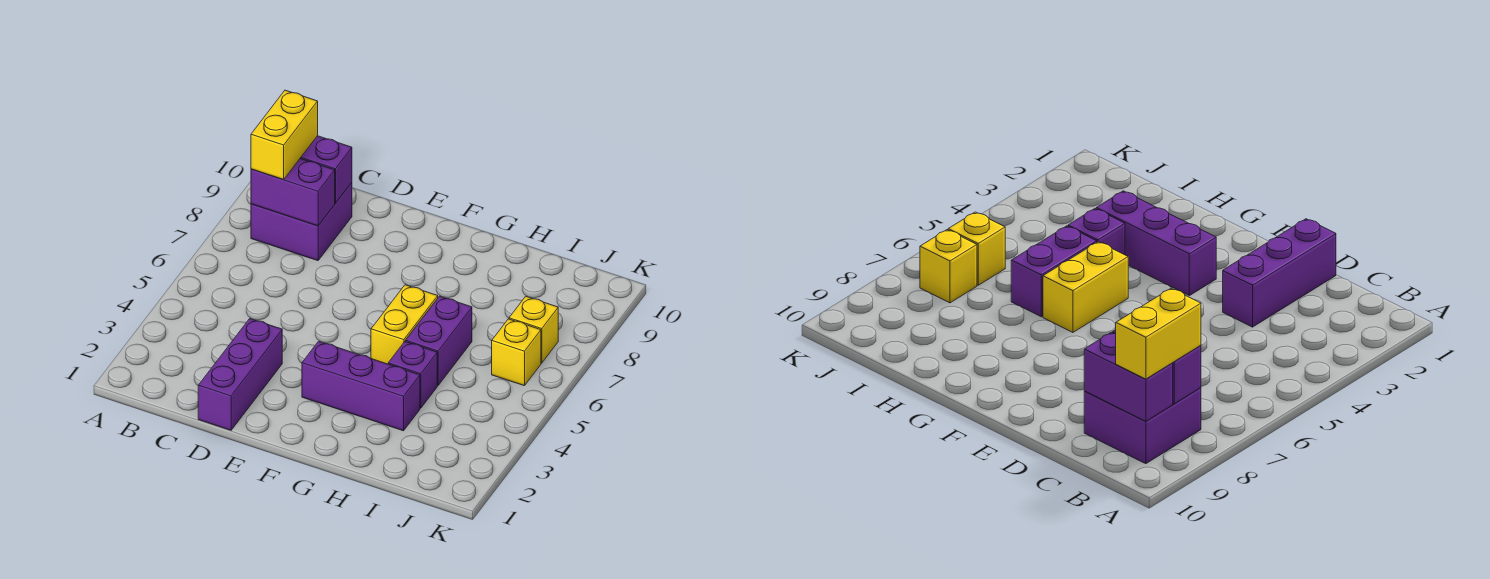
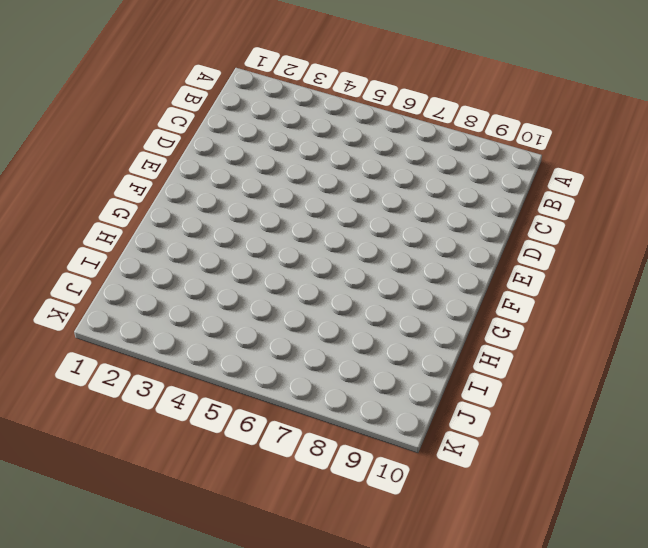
none -> purple brick B8:C9 level 1
none -> purple brick D1:D3 level 1

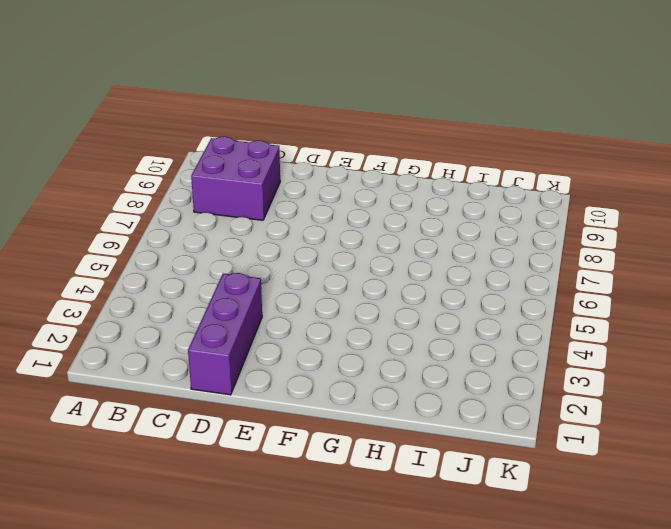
none -> purple brick F3:H3 level 1
none -> yellow brick G5:G6 level 1

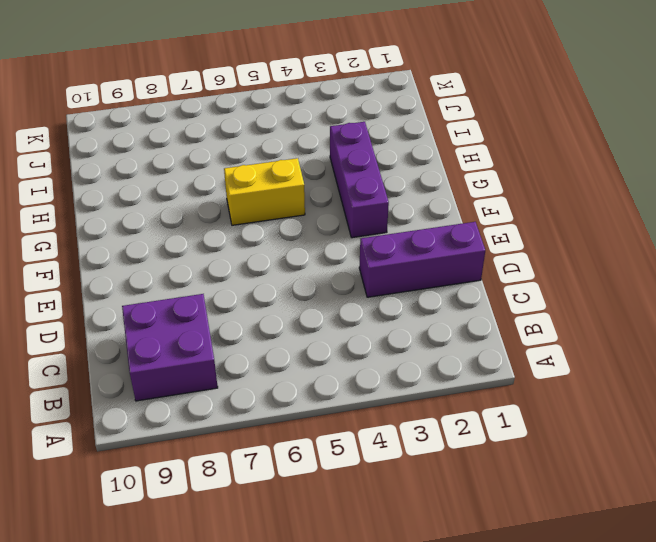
none -> purple brick H4 level 1
none -> purple brick H5:H6 level 1

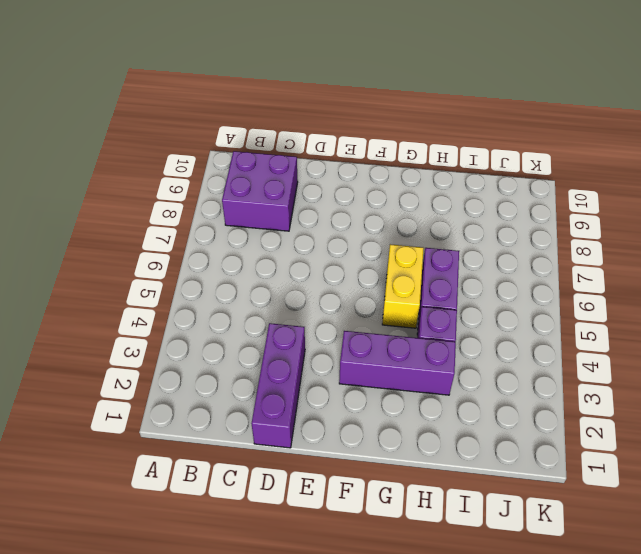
none -> yellow brick J6 level 1
none -> yellow brick J7 level 1

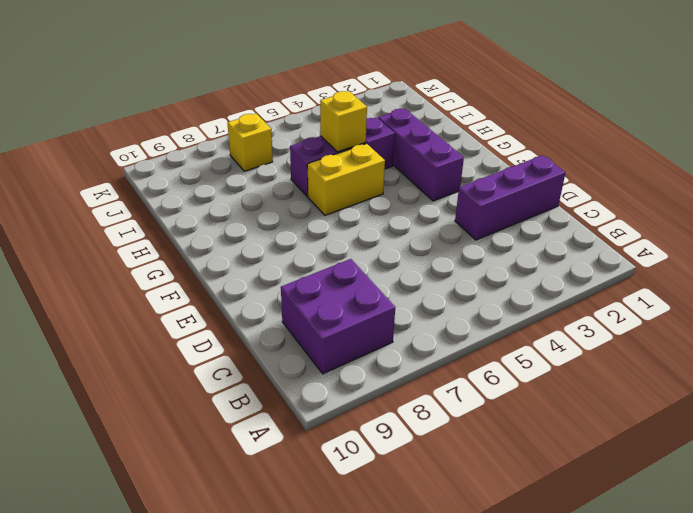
yellow brick H5 level 2 -> yellow brick J6 level 1
none -> purple brick B8:C8 level 2
none -> purple brick B9:C9 level 2

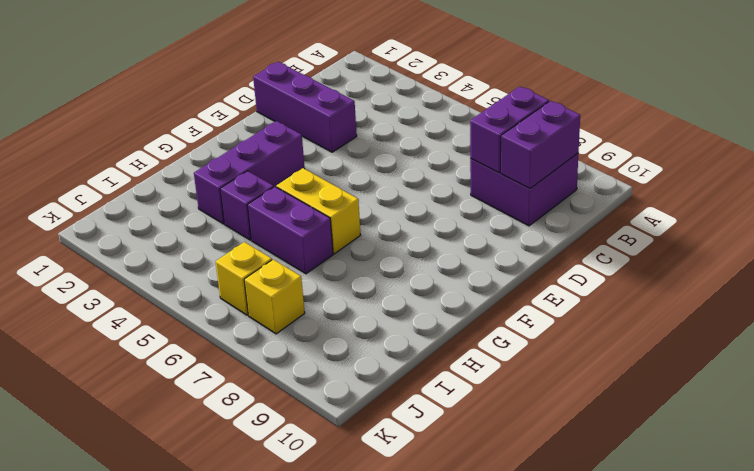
none -> yellow brick B8:B9 level 3

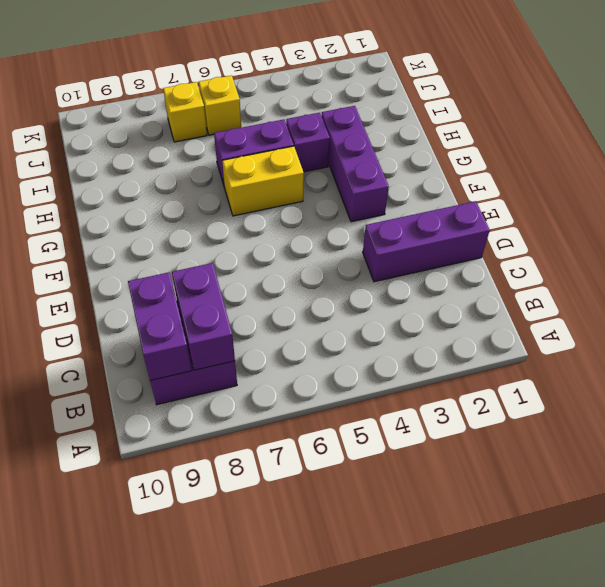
none -> yellow brick B8:B9 level 3

